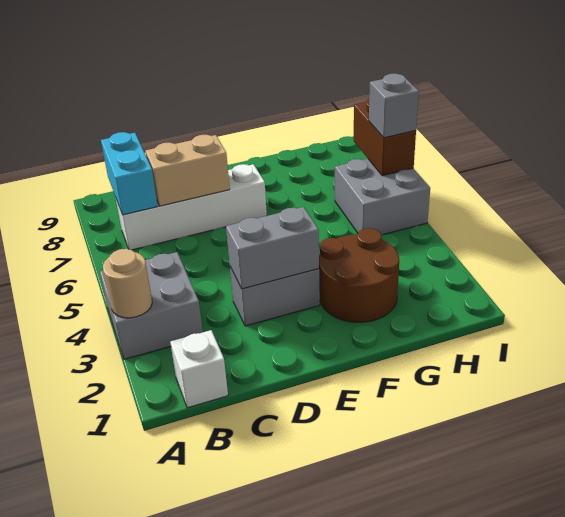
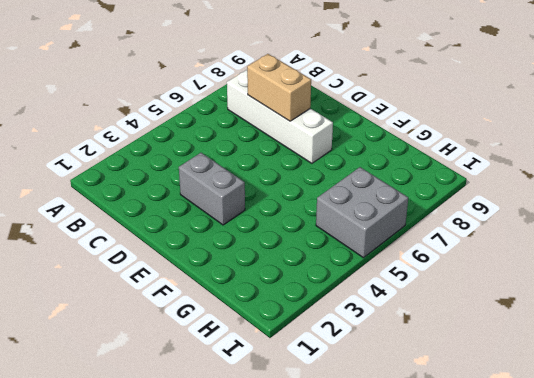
none -> grey brick A3:B4 level 1
none -> white brick B1 level 1
none -> brown round brick F2:G3 level 1

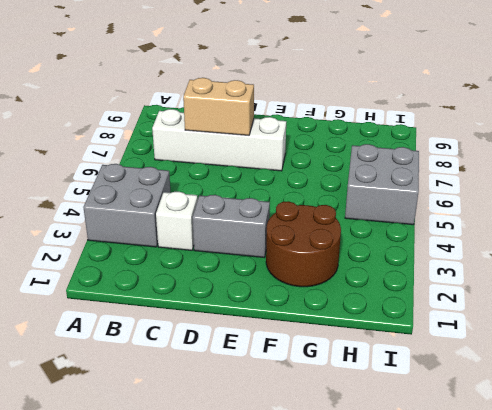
white brick C3 level 1 -> white brick B1 level 1
none -> tan round brick A3 level 2
none -> cyan brick B7:B8 level 2
none -> grey brick D3:E3 level 2

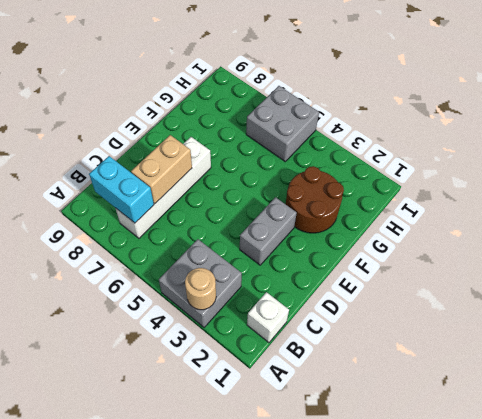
none -> grey brick D3:E3 level 2
none -> brown brick I6:I7 level 2
none -> grey brick I6 level 3

